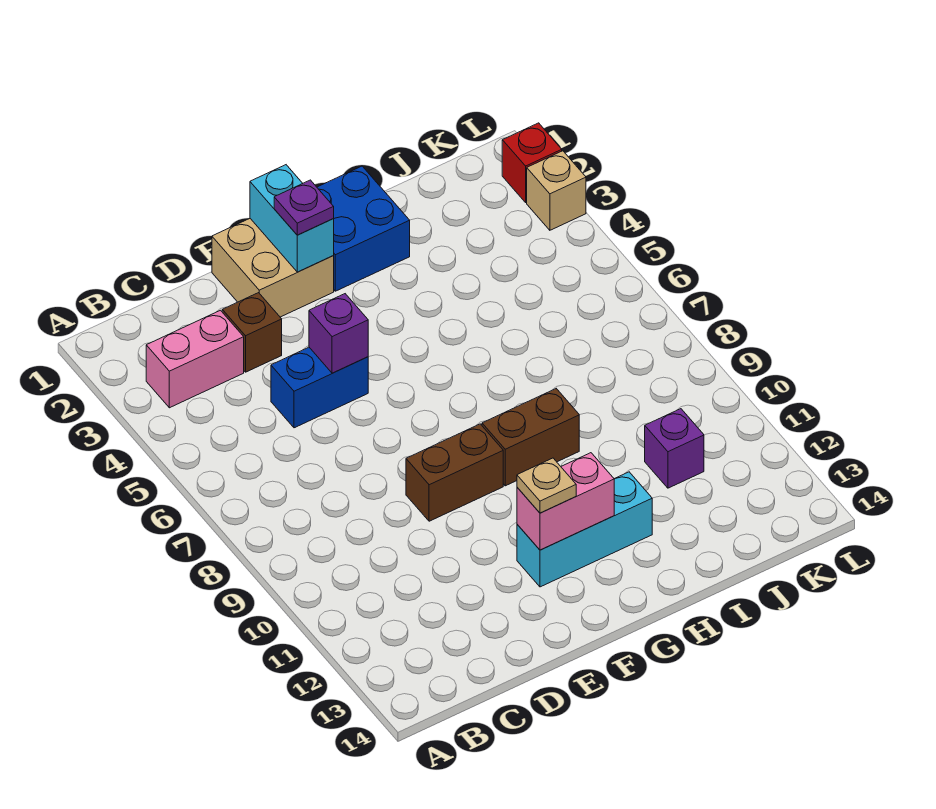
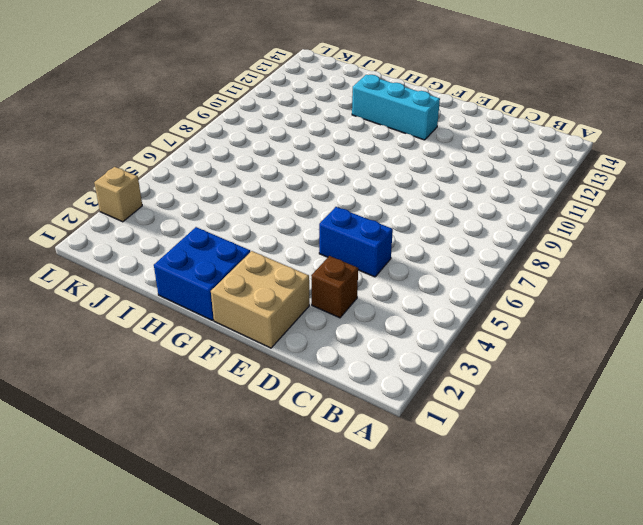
none -> pink brick B3:C3 level 1
none -> brown brick E9:F9 level 1
none -> brown brick G9:H9 level 1

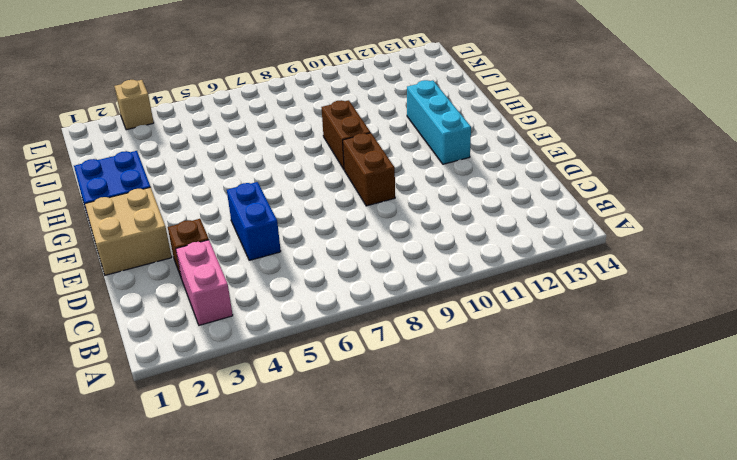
none -> purple brick J11 level 1
none -> red brick L2 level 1
none -> purple brick E5 level 2

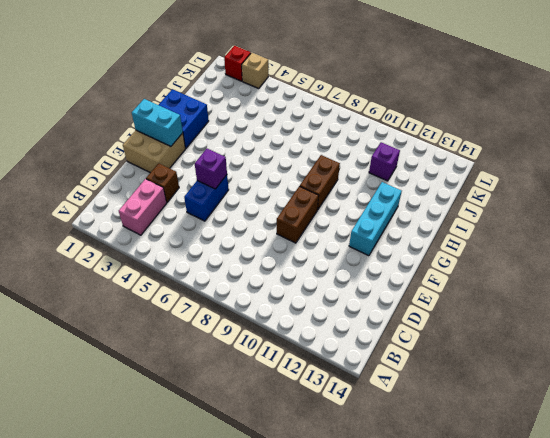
none -> pink brick F12:G12 level 2
none -> purple plate F2 level 3
none -> tan plate F12 level 3

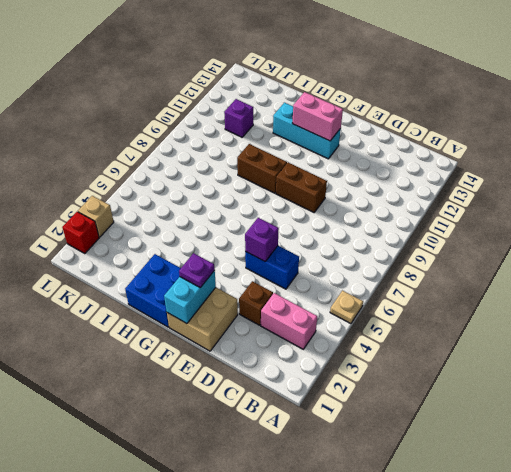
tan plate A5 level 1 -> tan plate F12 level 3

